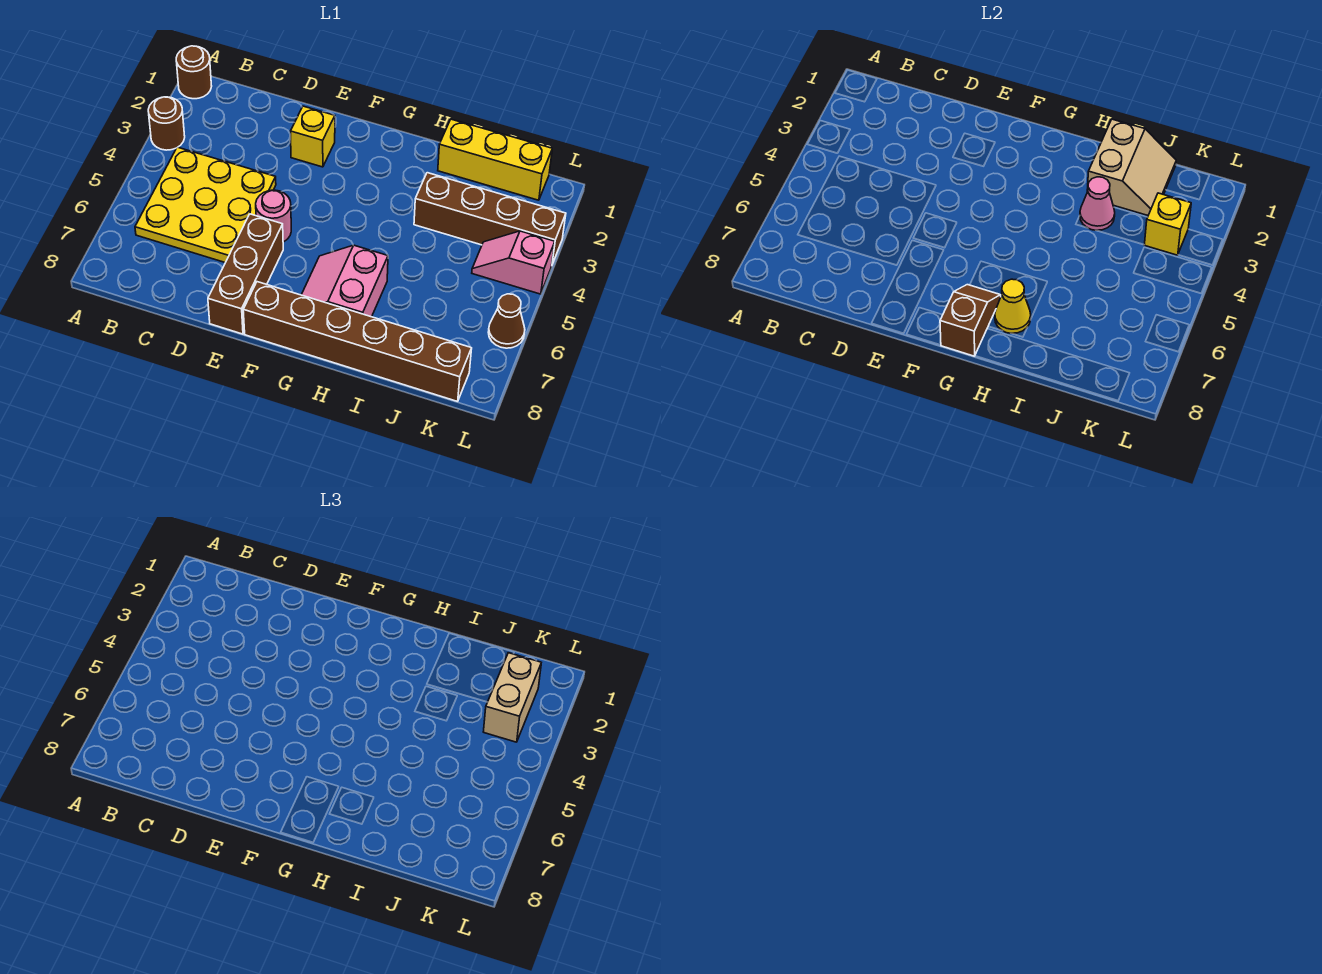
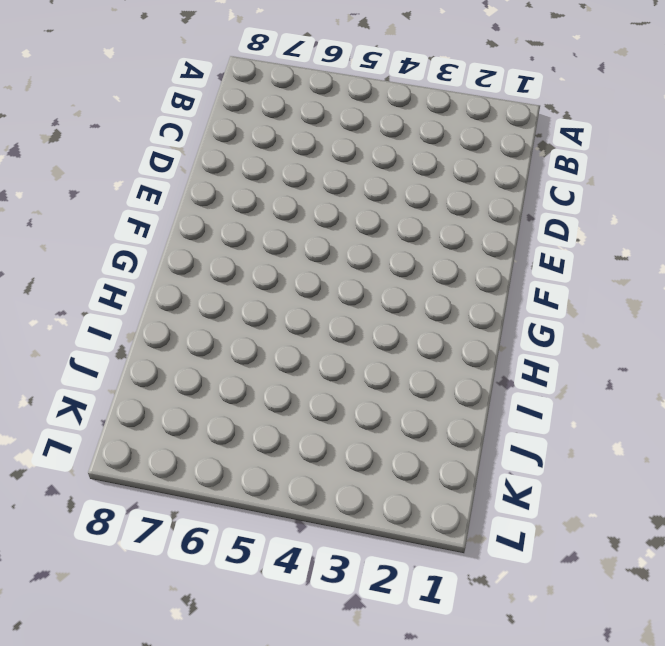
none -> brown round brick A1 level 1
none -> brown round brick A3 level 1
none -> yellow plate B4:D6 level 1

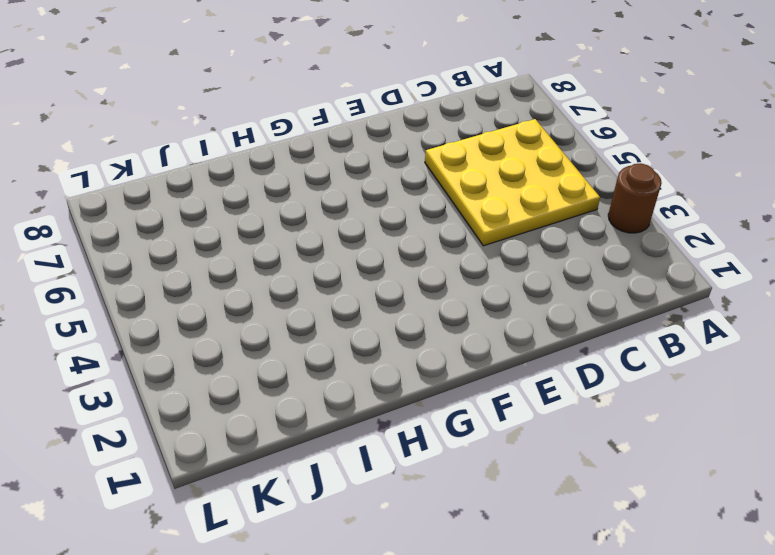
none -> brown round brick A1 level 1
none -> yellow brick E2 level 1
none -> pink round brick E5 level 1

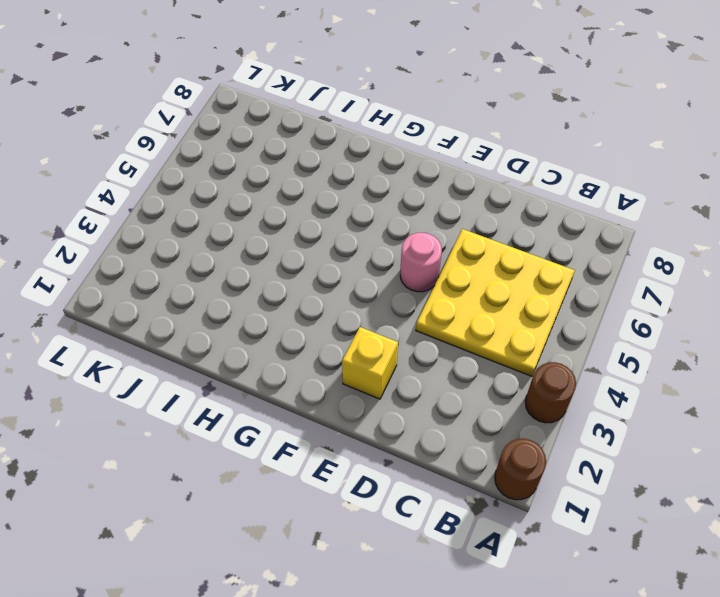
none -> brown brick E6:E8 level 1
none -> brown brick F8:K8 level 1
none -> pink slope G6:H7 level 1 top H

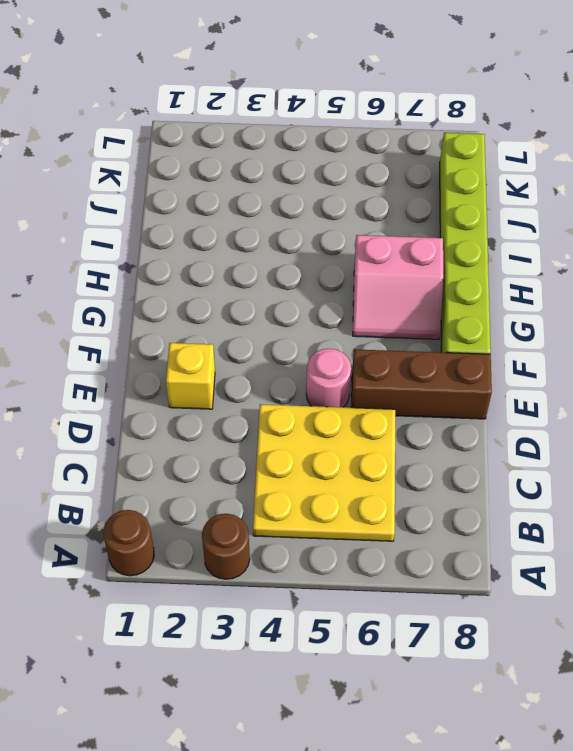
lime brick F8:K8 level 1 -> brown brick F8:K8 level 1
none -> yellow brick I1:K1 level 1
none -> brown brick I3:L3 level 1
none -> pink slope K4:L4 level 1 top L

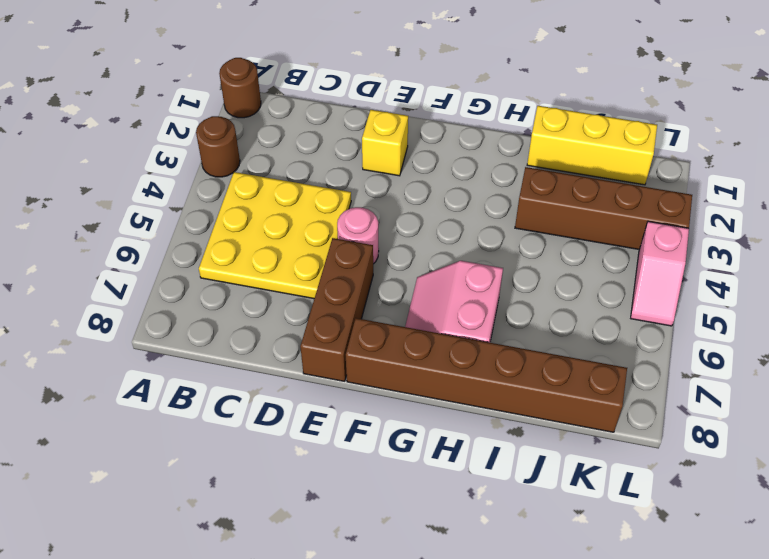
pink slope L4:L5 level 1 top 4 -> pink slope K4:L4 level 1 top L
none -> brown cone L6 level 1
none -> brown slope G7:G8 level 2 top 8
none -> yellow cone H7 level 2

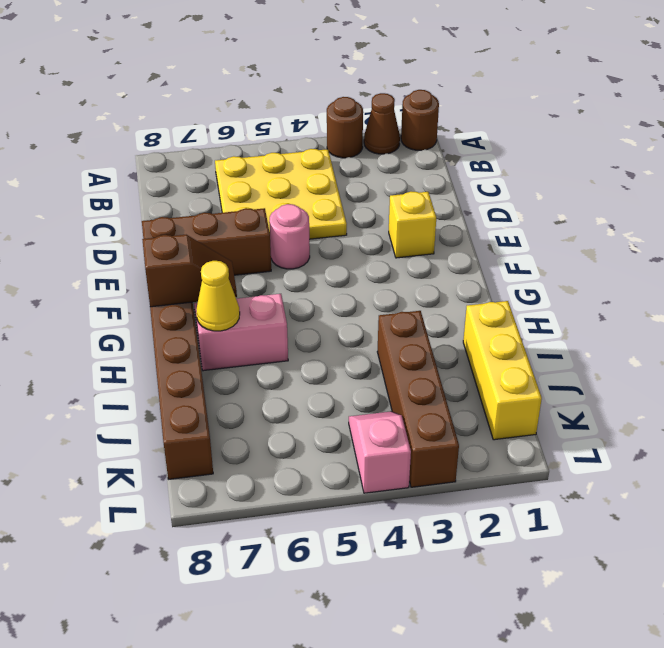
brown cone A2 level 1 -> brown cone L6 level 1
none -> tan slope I1:J2 level 2 top I
none -> pink cone I3 level 2
none -> yellow brick K3 level 2

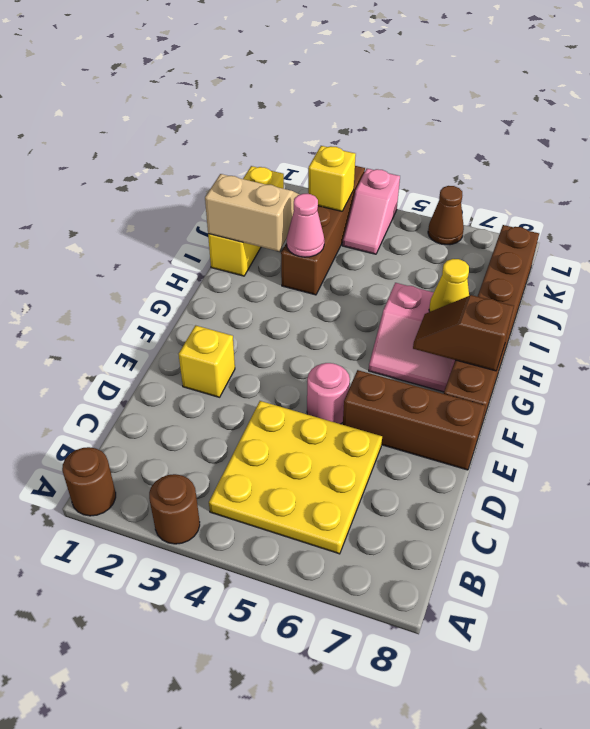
none -> tan brick K2:K3 level 3

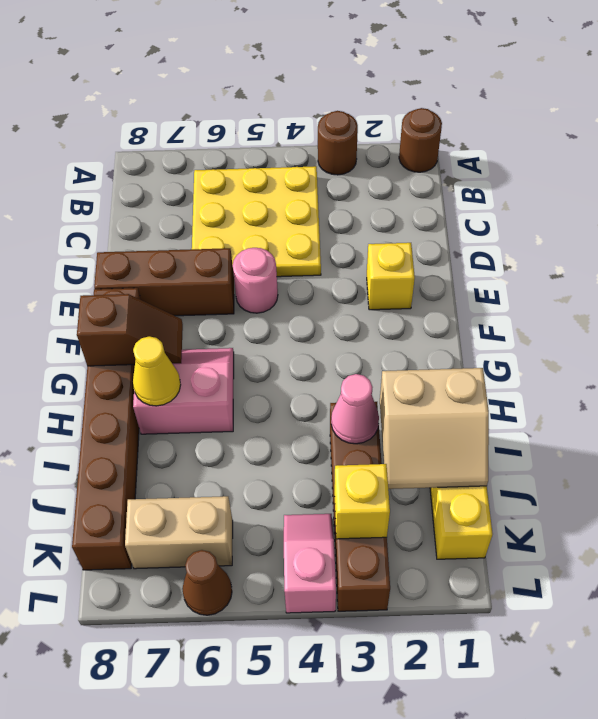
tan brick K6:K7 level 1 -> tan brick K2:K3 level 3

